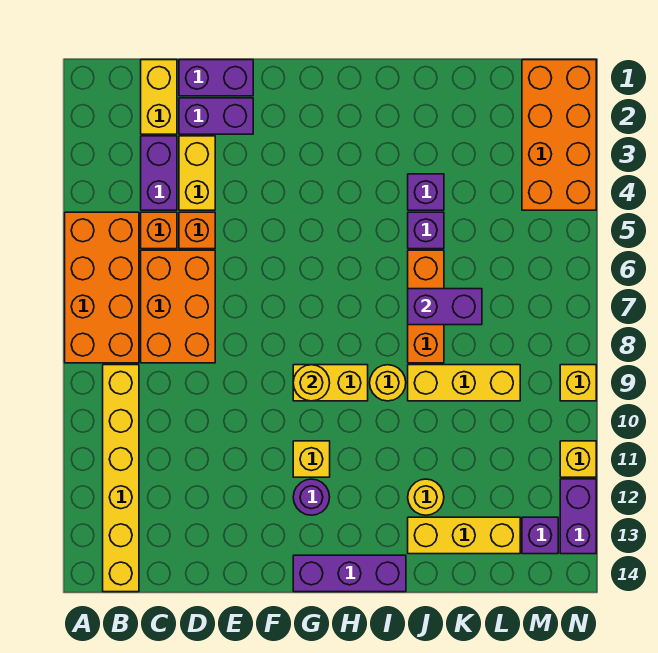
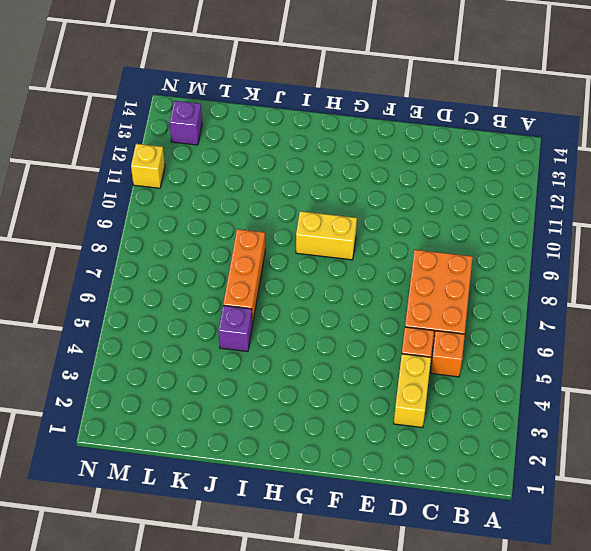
none -> orange brick A5:B8 level 1
none -> yellow brick B9:B14 level 1
none -> yellow brick C1:C2 level 1

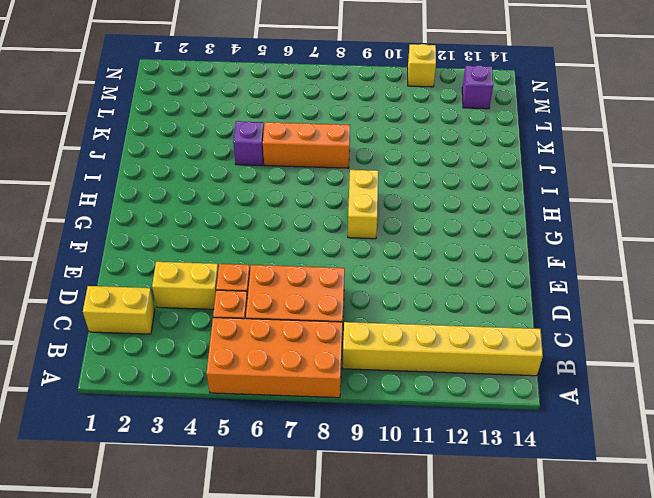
none -> purple brick C3:C4 level 1
none -> purple brick D1:E1 level 1
none -> purple brick D2:E2 level 1

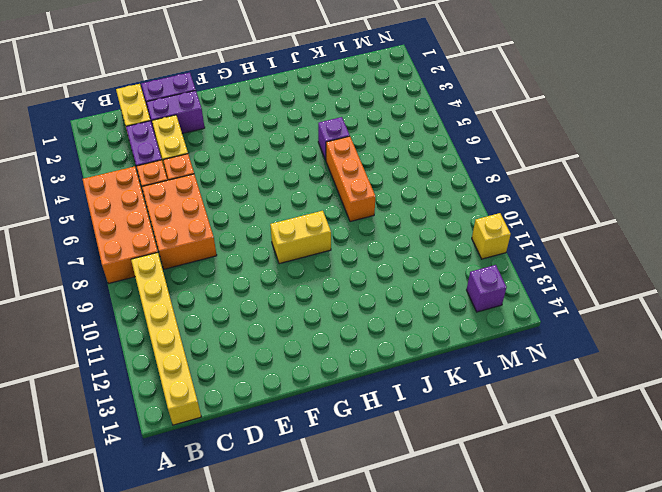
none -> yellow brick G11 level 1
none -> purple round brick G12 level 1
none -> purple brick G14:I14 level 1

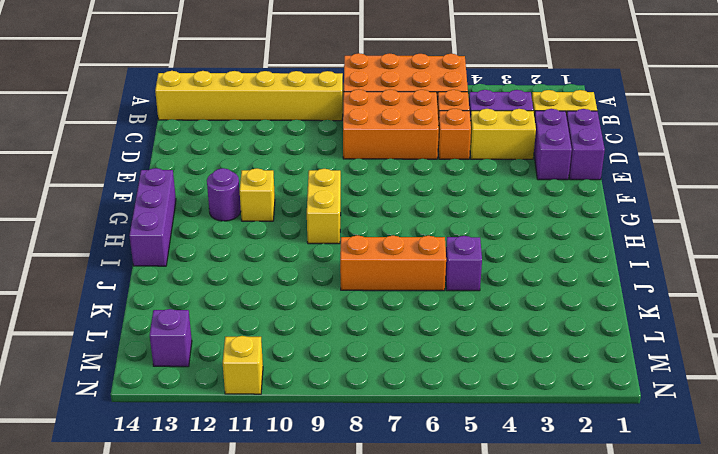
none -> yellow round brick I9 level 1
none -> purple brick J4 level 1
none -> yellow brick J9:L9 level 1

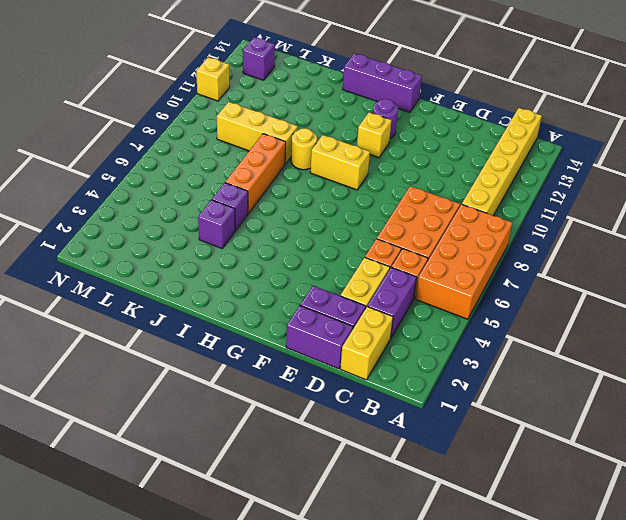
none -> yellow round brick J12 level 1
none -> yellow brick J13:L13 level 1
none -> orange brick M1:N4 level 1

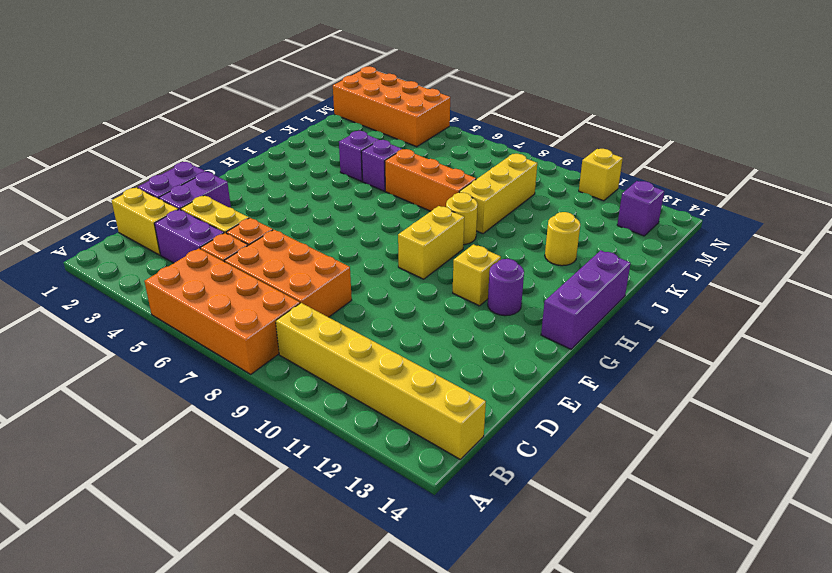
none -> yellow brick J13:L13 level 1
none -> yellow brick N9 level 1
none -> purple brick N12:N13 level 1

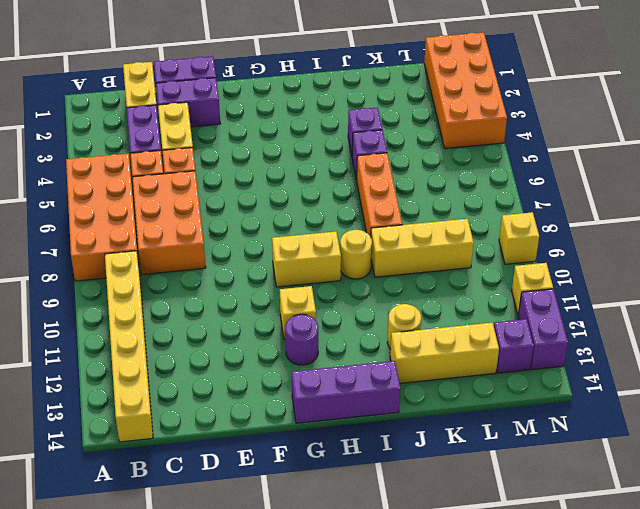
none -> yellow round brick G9 level 2
none -> purple brick J7:K7 level 2

